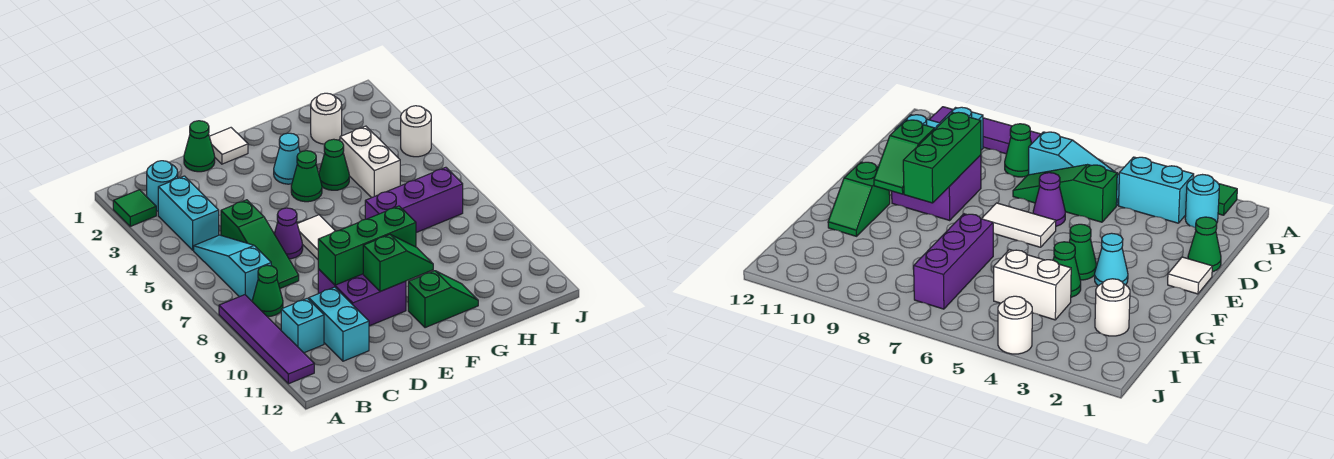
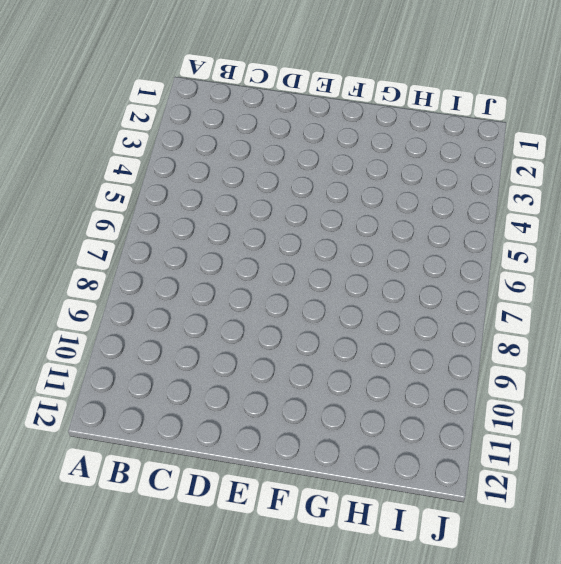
none -> green tile A2 level 1
none -> purple tile A8:A11 level 1
none -> cyan round brick B2 level 1

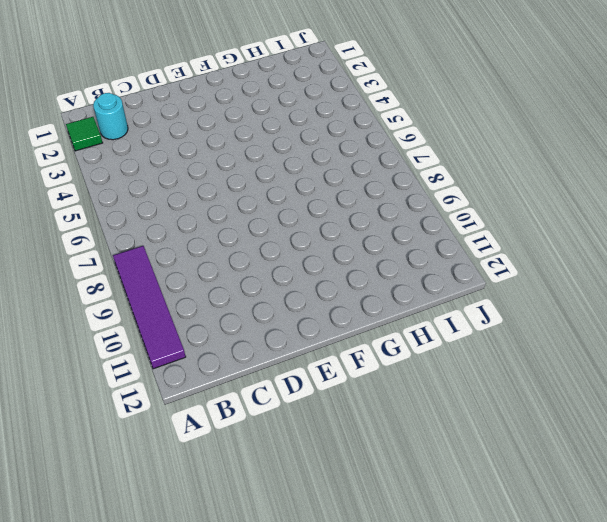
none -> cyan brick B3:B4 level 1
none -> cyan slope B5:B7 level 1 top 7
none -> green cone B8 level 1

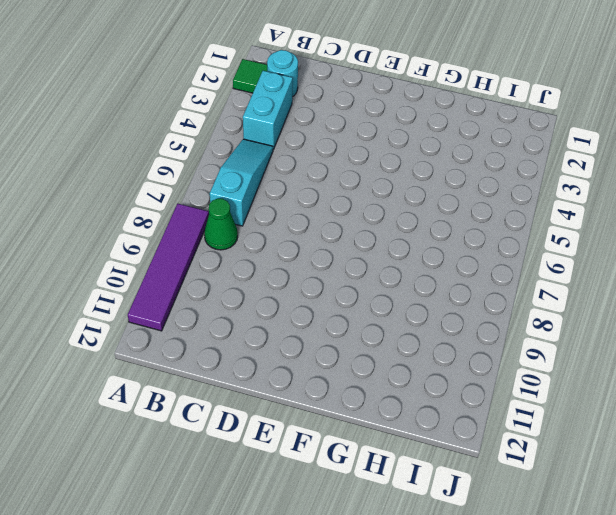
none -> cyan brick B10 level 1
none -> green slope C5:C7 level 1 top 5
none -> cyan brick C10:C11 level 1

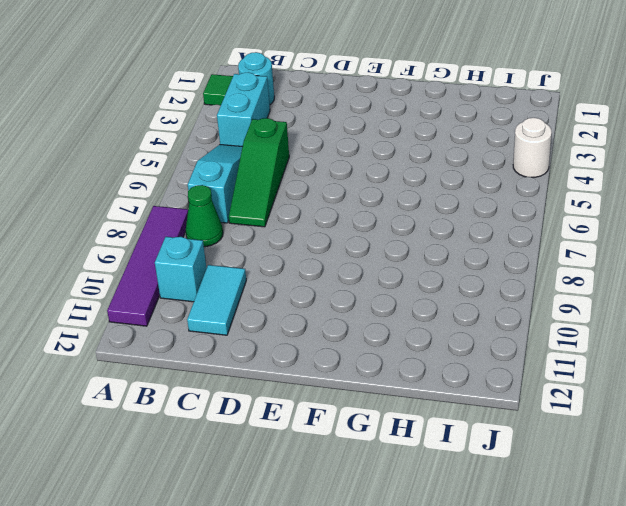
cyan tile C10:C11 level 1 -> cyan brick C10:C11 level 1
none -> green cone D1 level 1
none -> purple cone D6 level 1
none -> purple brick D9:E10 level 1

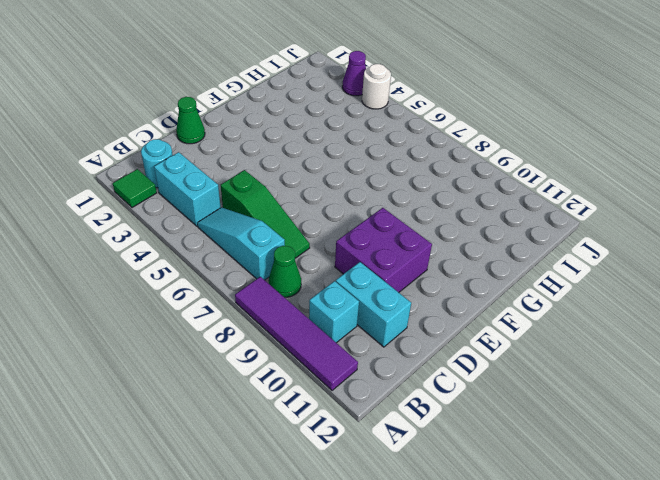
purple cone J3 level 1 -> purple cone D6 level 1
none -> white tile E1 level 1
none -> white tile E6:E7 level 1
none -> cyan cone F3 level 1

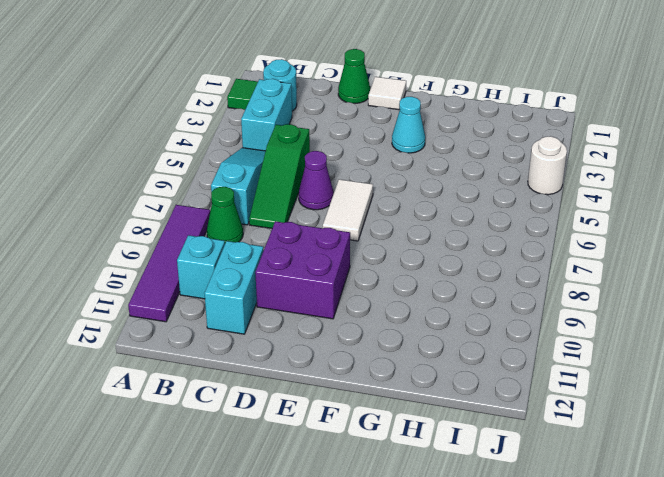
none -> green cone F4 level 1
none -> green slope F11:G11 level 1 top F
none -> green cone G4 level 1

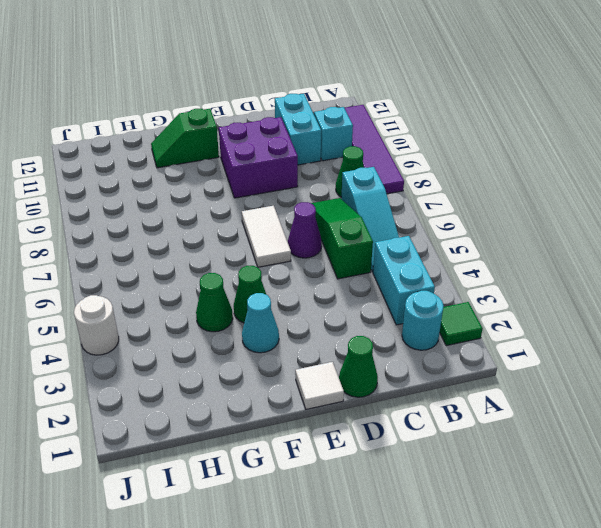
none -> purple brick G7:I7 level 1
none -> white round brick H2 level 1
none -> white brick H4:H5 level 1

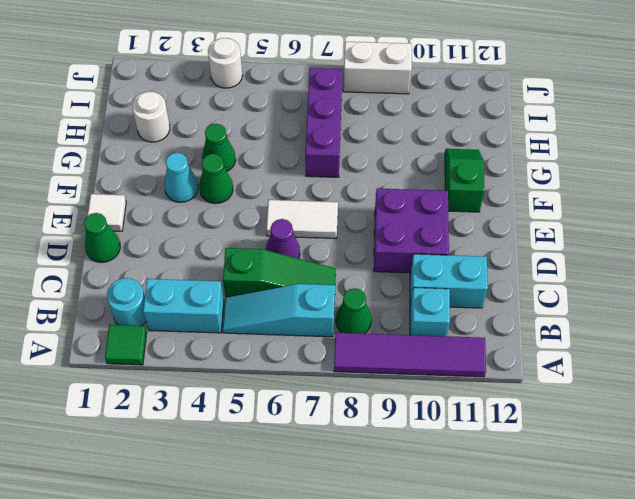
white brick J8:J9 level 1 -> white brick H4:H5 level 1
none -> green brick D9:F9 level 2
none -> green slope E10:F10 level 2 top E

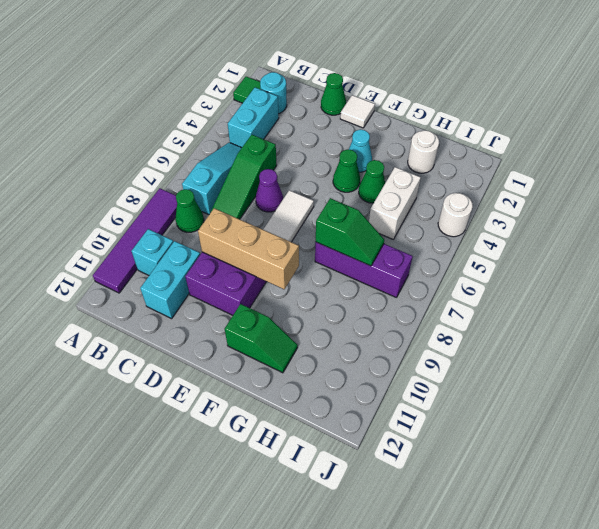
tan brick D9:F9 level 2 -> green brick D9:F9 level 2
green slope G7:H7 level 2 top G -> green slope E10:F10 level 2 top E

